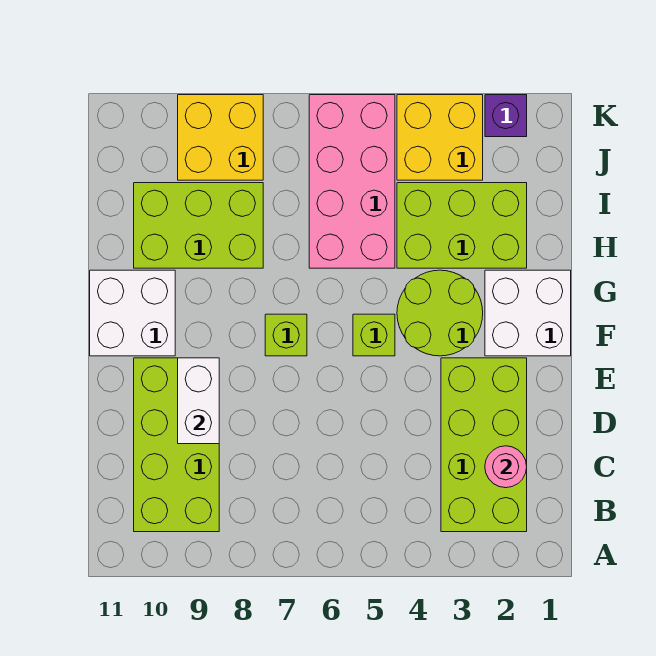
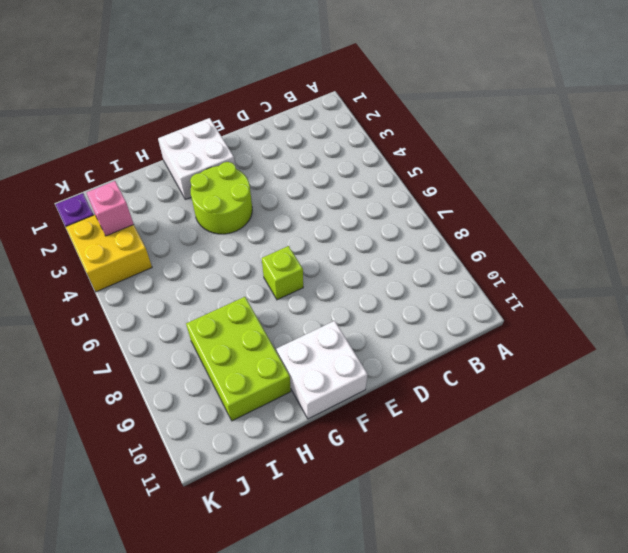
pink brick J3 level 2 -> none
none -> lime brick B2:E3 level 1
none -> lime brick B9:E10 level 1
none -> lime brick F5 level 1

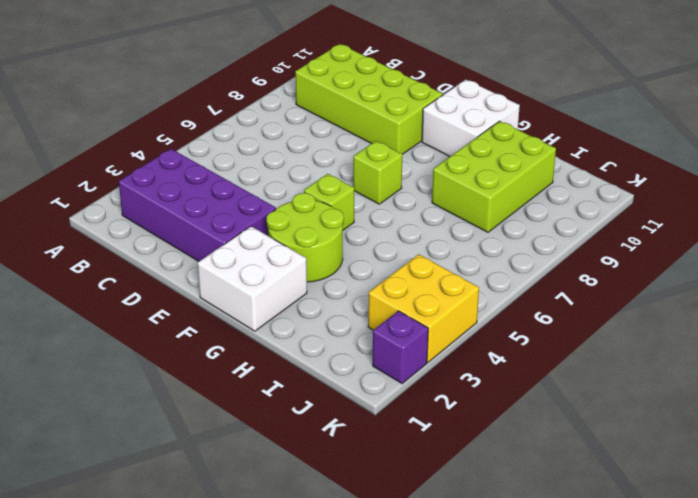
purple brick B2:E3 level 1 -> lime brick B2:E3 level 1
none -> lime brick H2:I4 level 1
none -> pink brick H5:K6 level 1
none -> yellow brick J8:K9 level 1

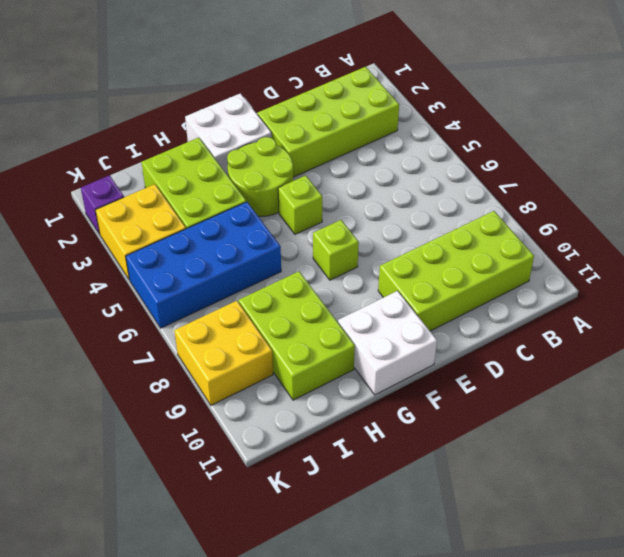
blue brick H5:K6 level 1 -> pink brick H5:K6 level 1
none -> pink round brick C2 level 2
none -> white brick D9:E9 level 2

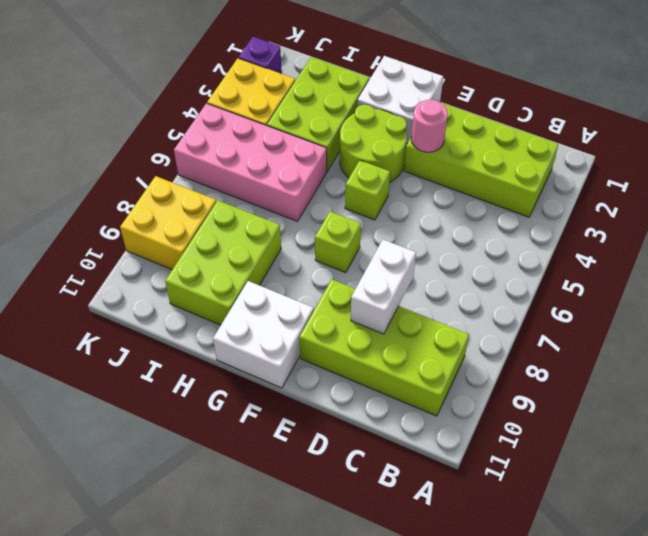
white brick D8:D9 level 2 -> white brick D9:E9 level 2
pink round brick E3 level 2 -> pink round brick C2 level 2

